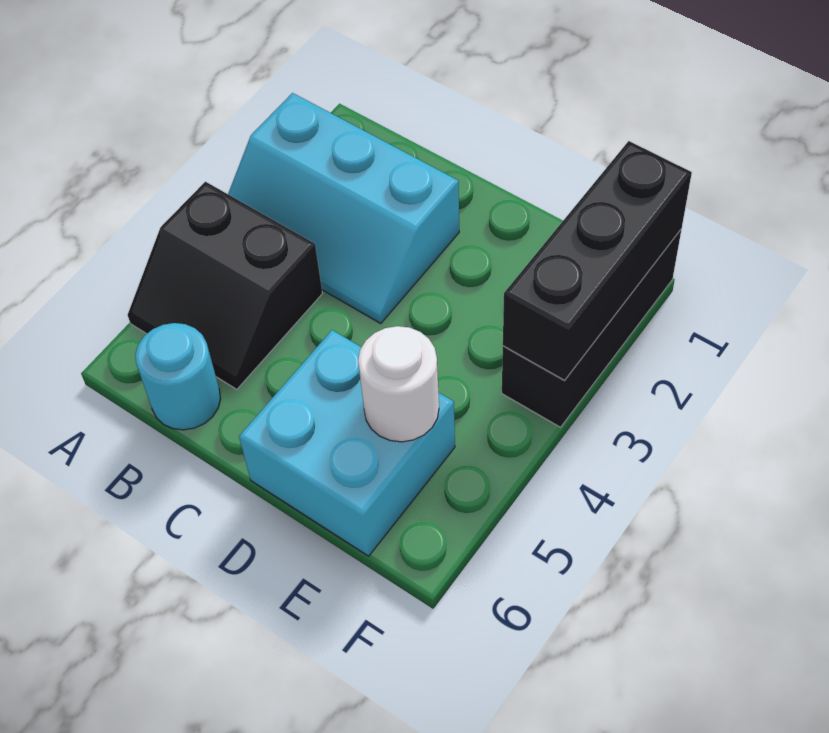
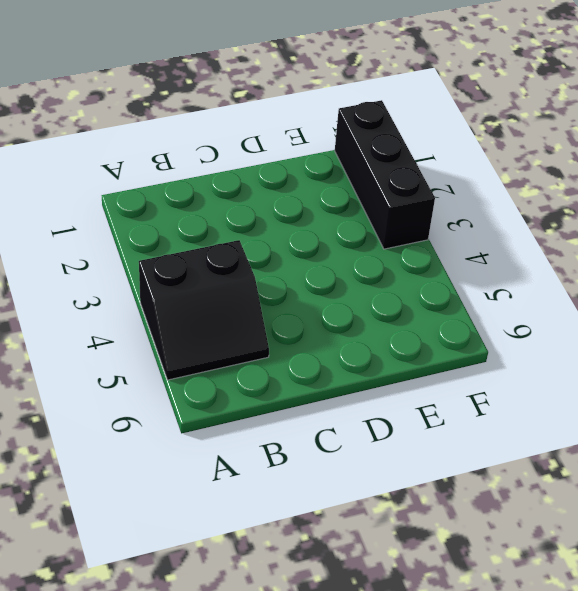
none -> cyan slope A2:C3 level 1 top 2
none -> cyan round brick B6 level 1

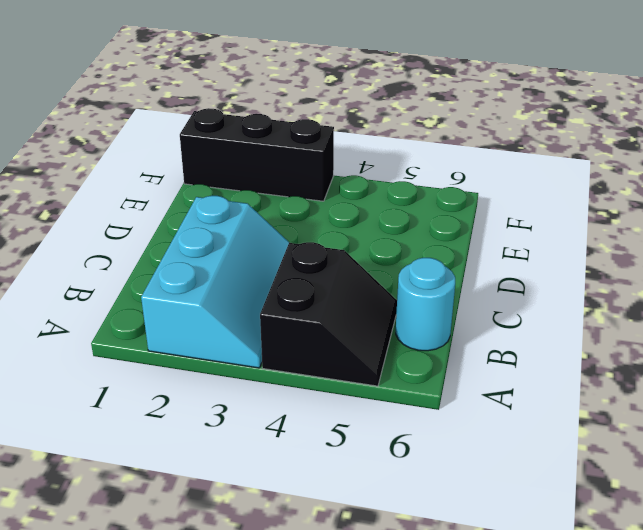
none -> cyan brick D5:E6 level 1
none -> white round brick E5 level 2

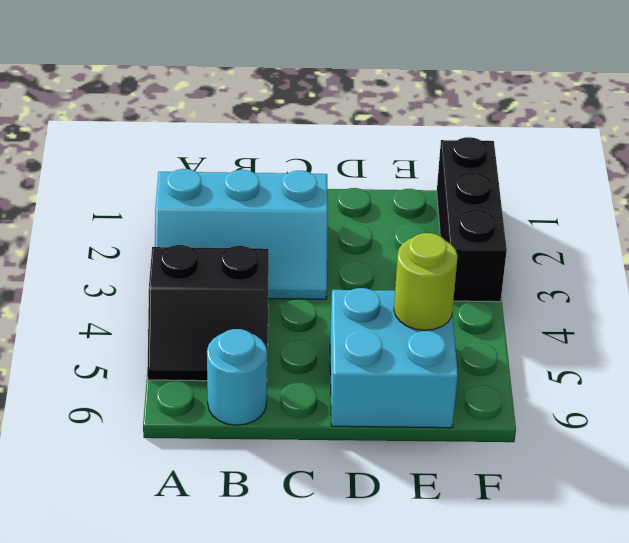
lime round brick E5 level 2 -> white round brick E5 level 2
none -> black brick F1:F3 level 2

